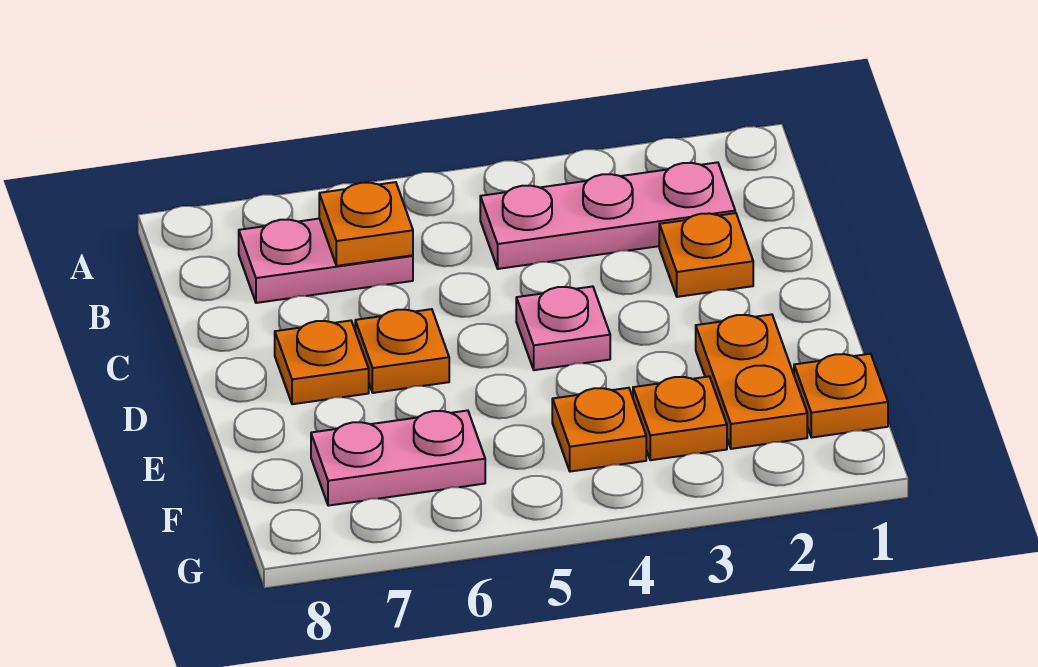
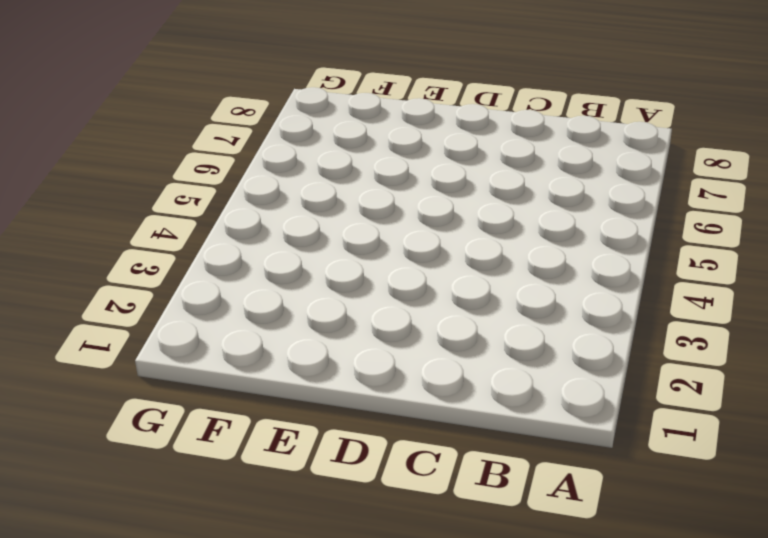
none -> pink plate B2:B4 level 1
none -> pink plate B6:B7 level 1
none -> orange plate C2 level 1

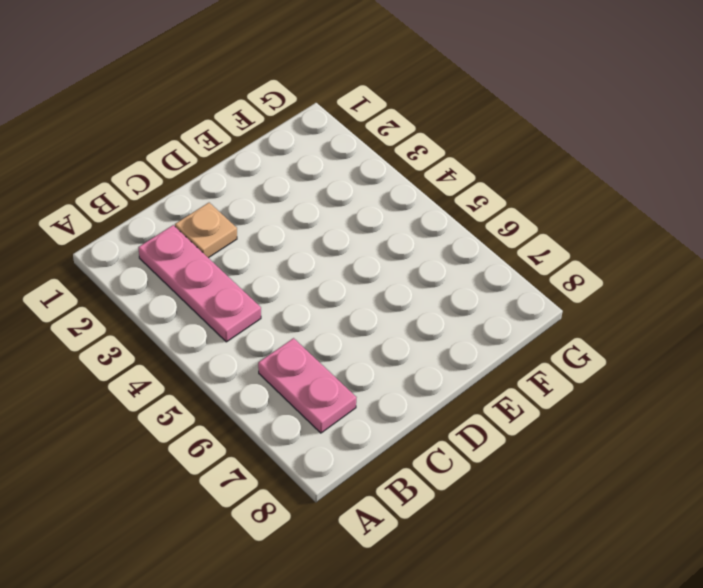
tan plate C2 level 1 -> orange plate C2 level 1
none -> pink plate D4 level 1
none -> orange plate D6 level 1
none -> orange plate D7 level 1

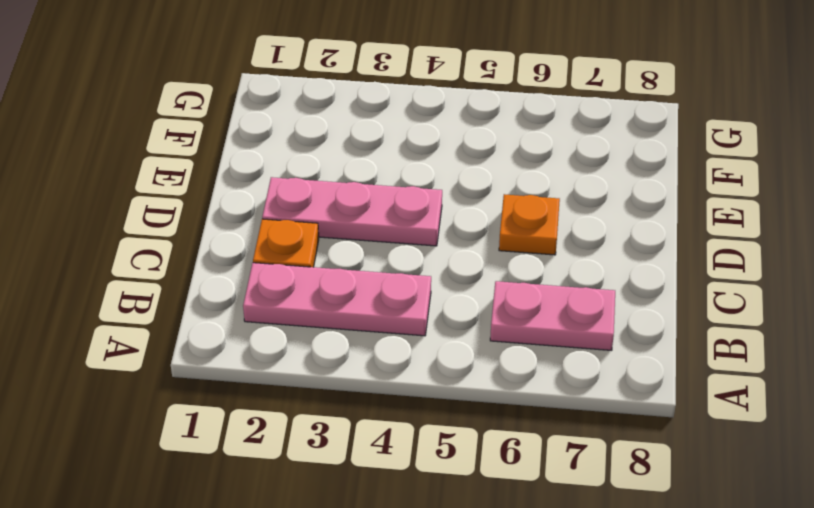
pink plate D2:D4 level 1 -> pink plate D4 level 1
none -> orange plate D7 level 1
none -> orange plate E2:F2 level 1
none -> orange plate F1 level 1

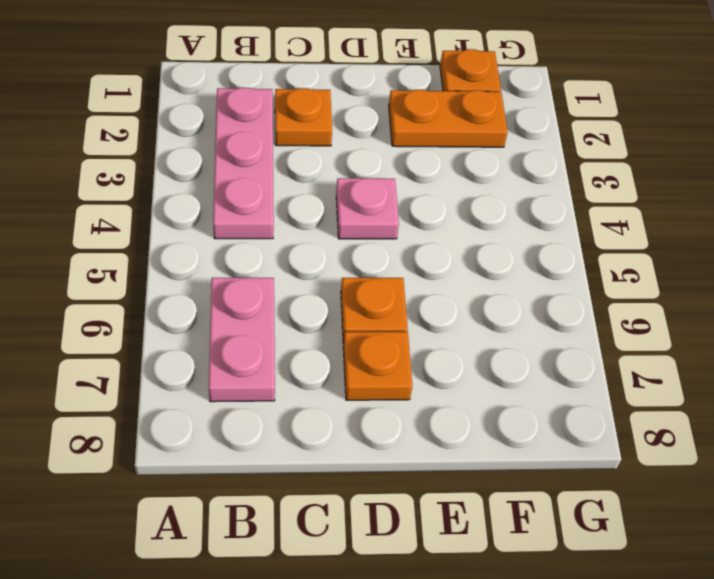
none -> orange plate F3 level 1
none -> orange plate F4 level 1
none -> pink plate F6:F7 level 1

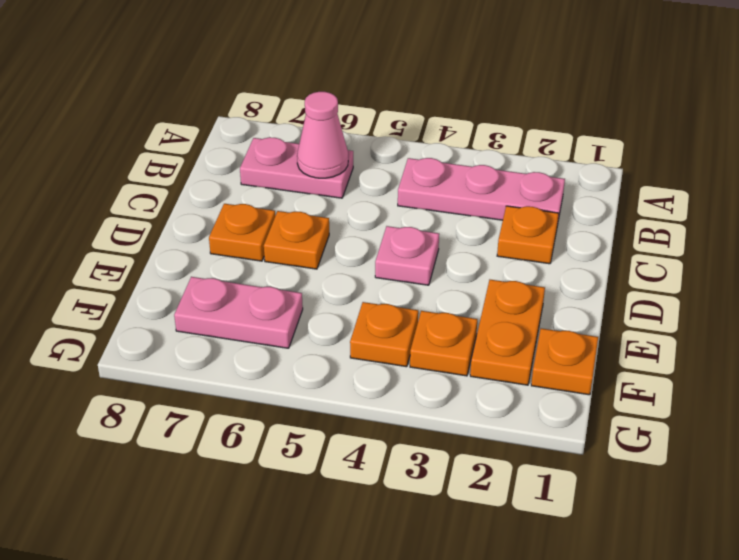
pink cone B6 level 2 -> orange plate B6 level 2

